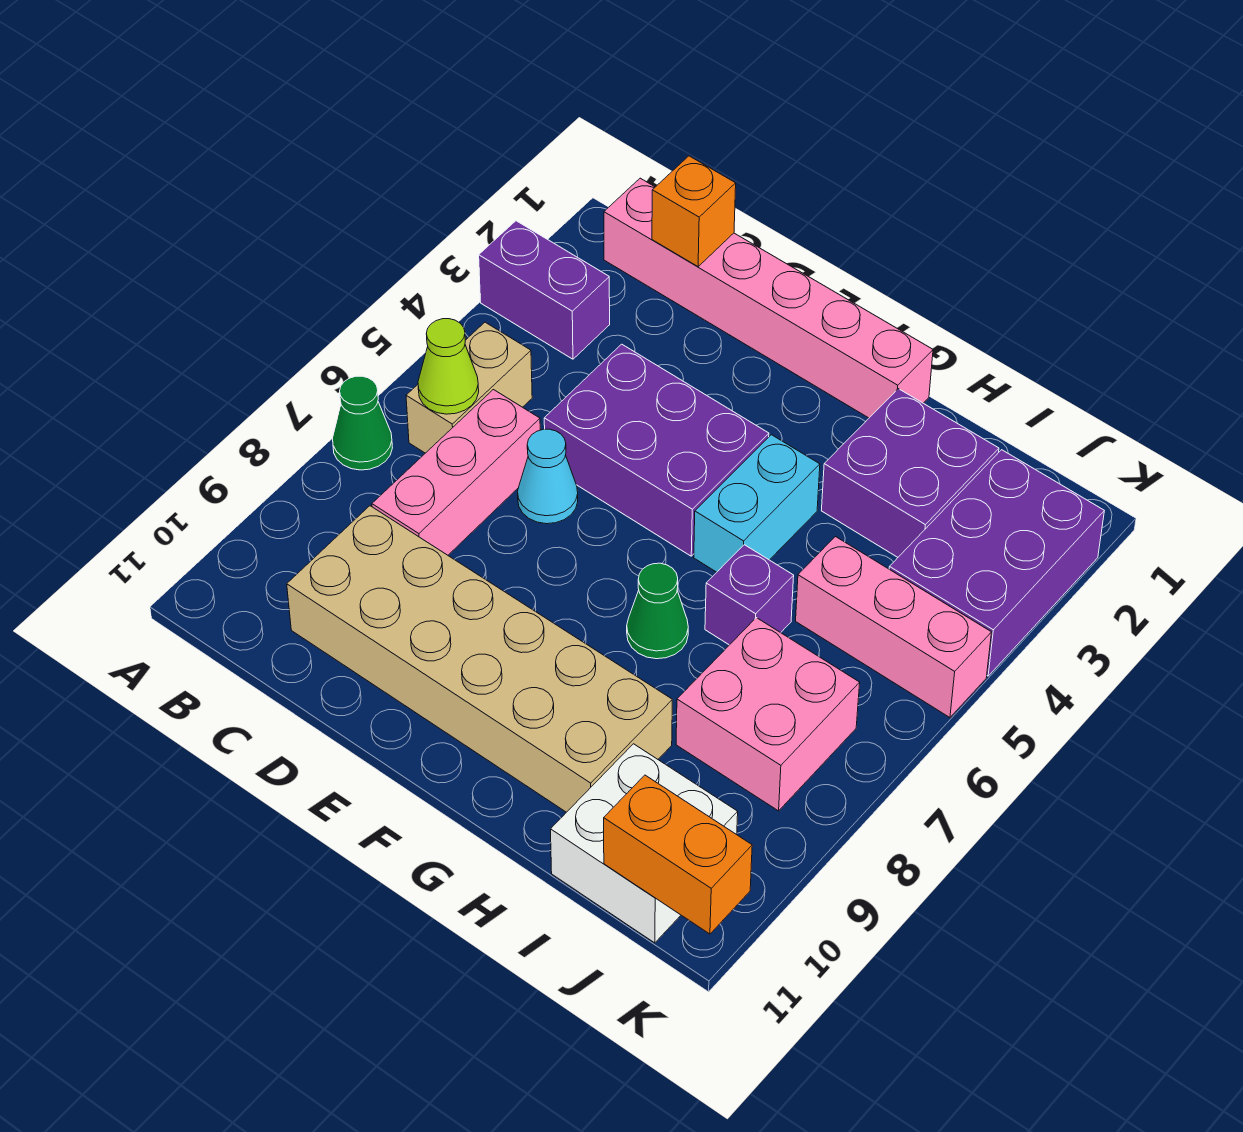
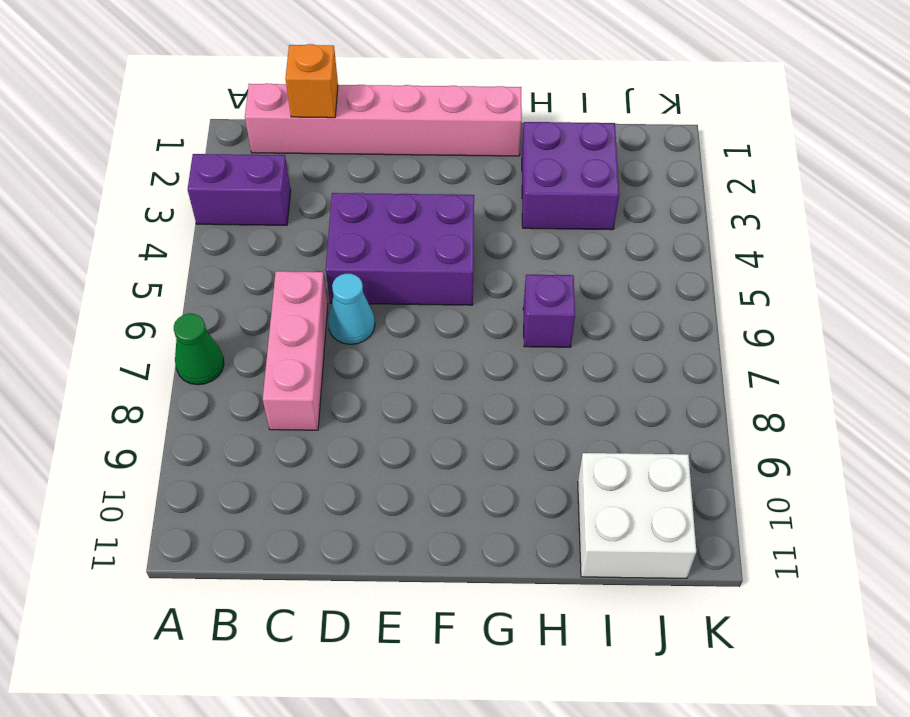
none -> tan brick B5:B6 level 1
none -> tan brick C9:H10 level 1
none -> cyan brick G4:G5 level 1

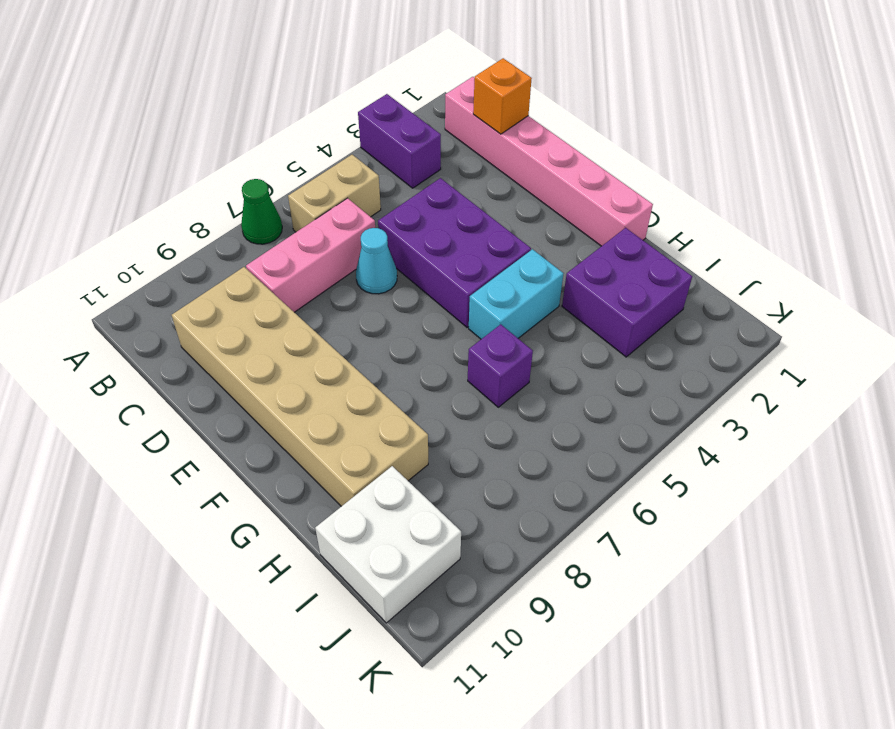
none -> green cone G7 level 1
none -> pink brick I5:K5 level 1
none -> pink brick I7:J8 level 1

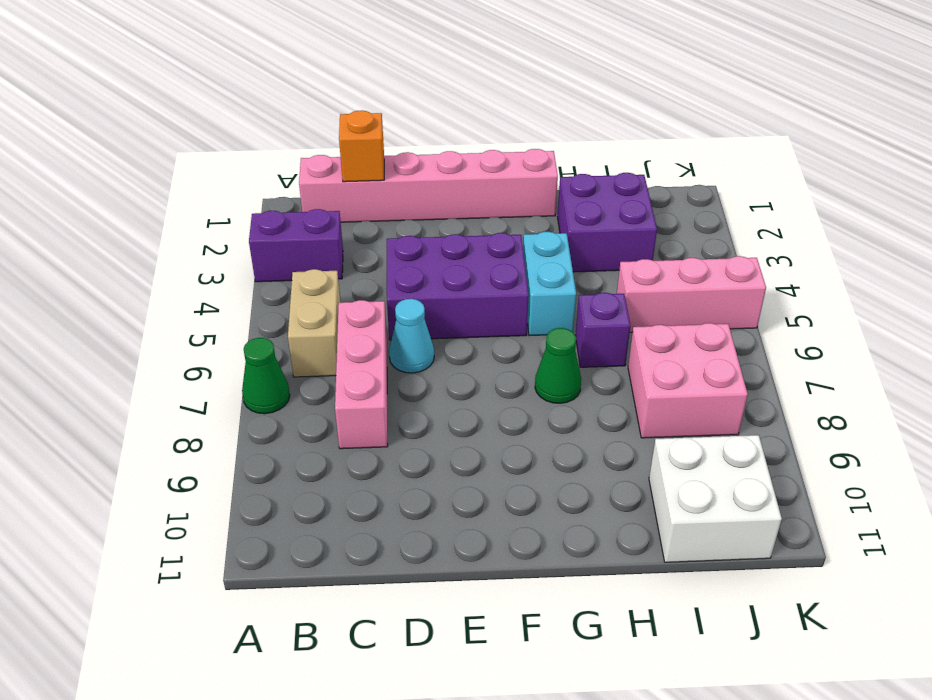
none -> tan brick C9:H10 level 1
none -> purple brick J2:K4 level 1
none -> lime cone B6 level 2

